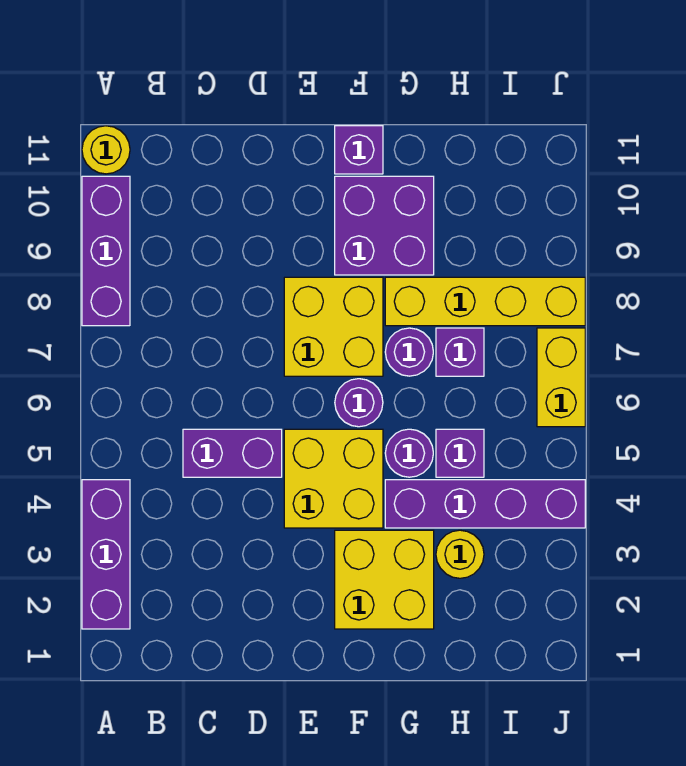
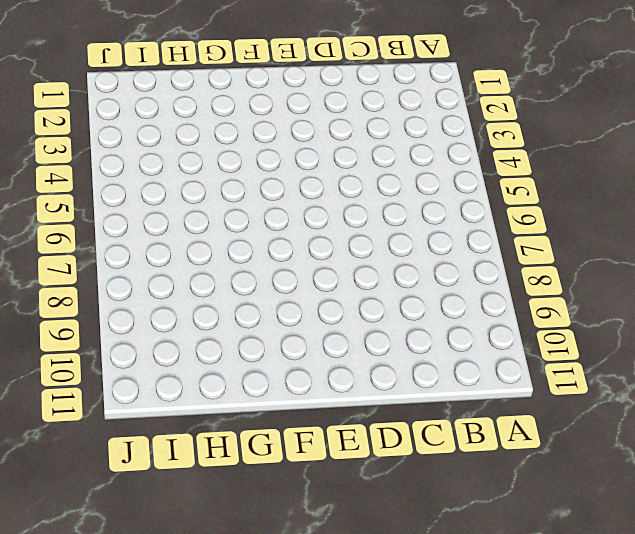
none -> purple brick A2:A4 level 1
none -> purple brick A8:A10 level 1
none -> yellow round brick A11 level 1

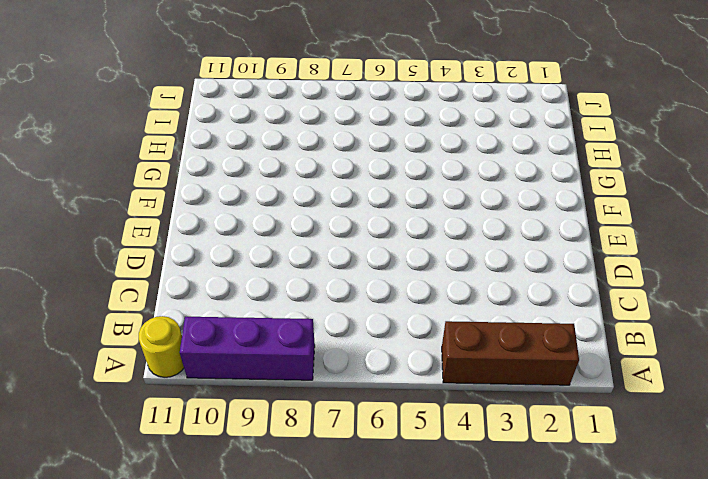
brown brick A2:A4 level 1 -> purple brick A2:A4 level 1
none -> purple brick C5:D5 level 1
none -> yellow brick E4:F5 level 1
none -> yellow brick E7:F8 level 1

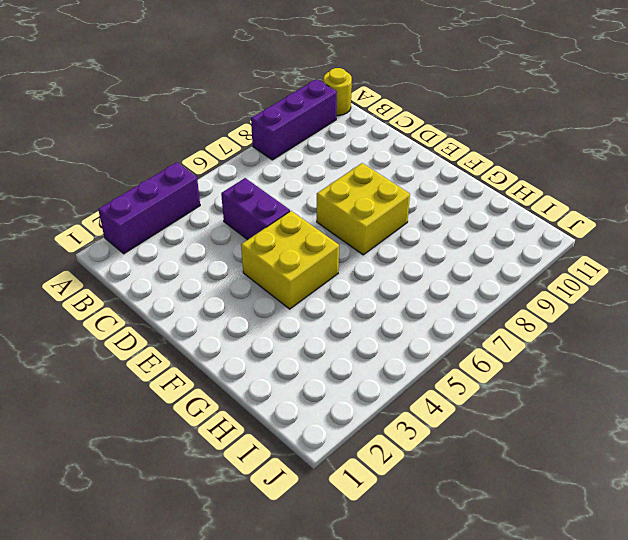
none -> yellow brick F2:G3 level 1
none -> purple round brick F6 level 1
none -> purple brick F9:G10 level 1

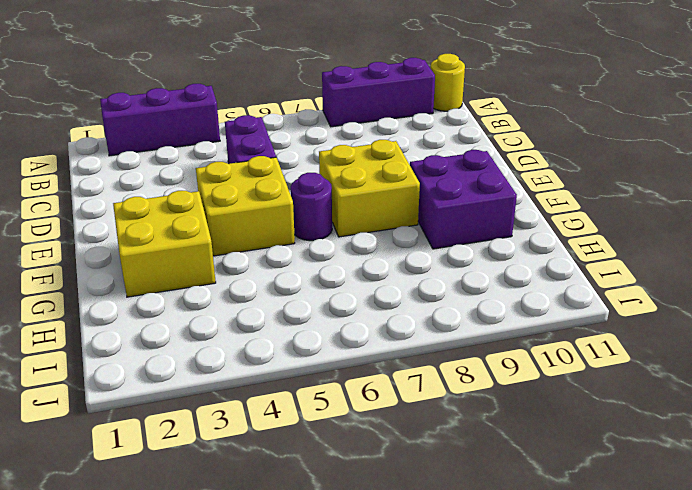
none -> purple brick F11 level 1
none -> purple brick G4:J4 level 1
none -> purple round brick G5 level 1

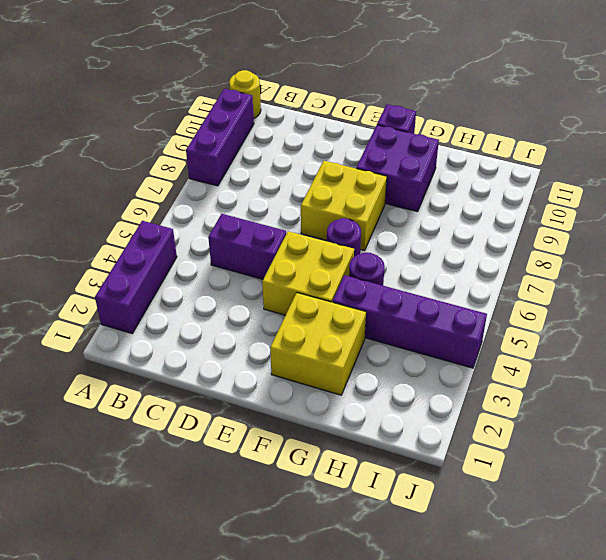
none -> purple round brick G7 level 1
none -> yellow brick G8:J8 level 1
none -> yellow round brick H3 level 1

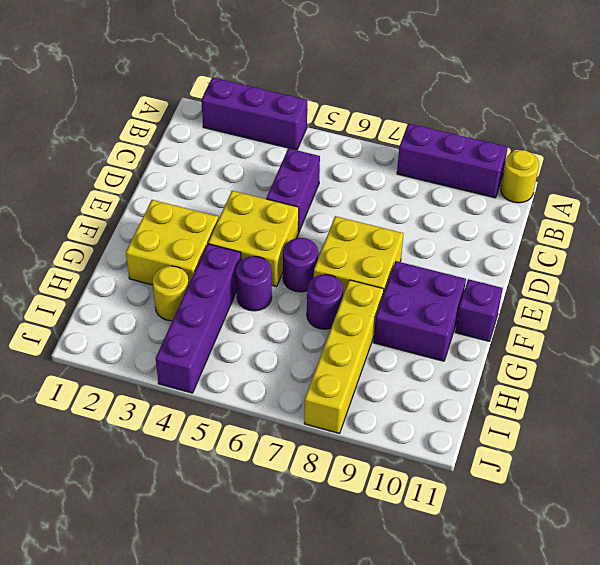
none -> purple brick H5 level 1
none -> purple brick H7 level 1
none -> yellow brick J6:J7 level 1

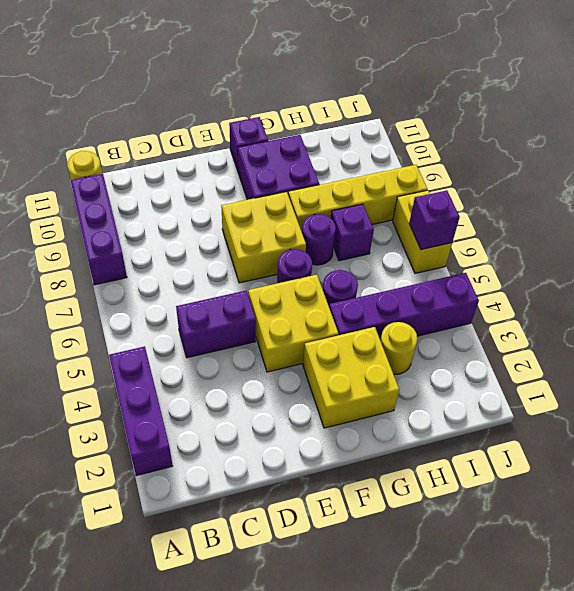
purple brick J6 level 2 -> purple brick H5 level 1

